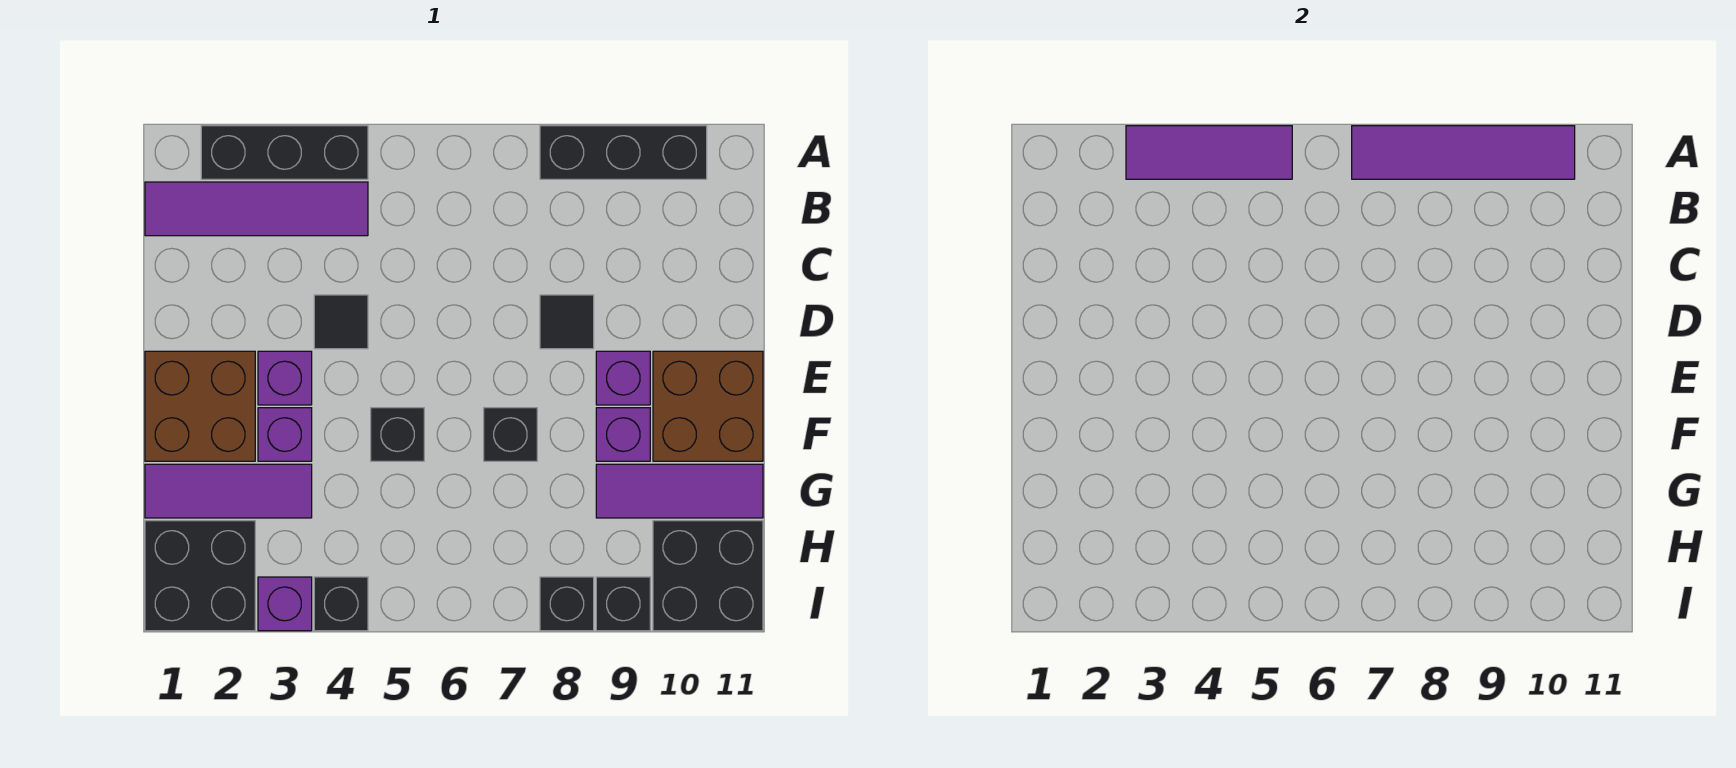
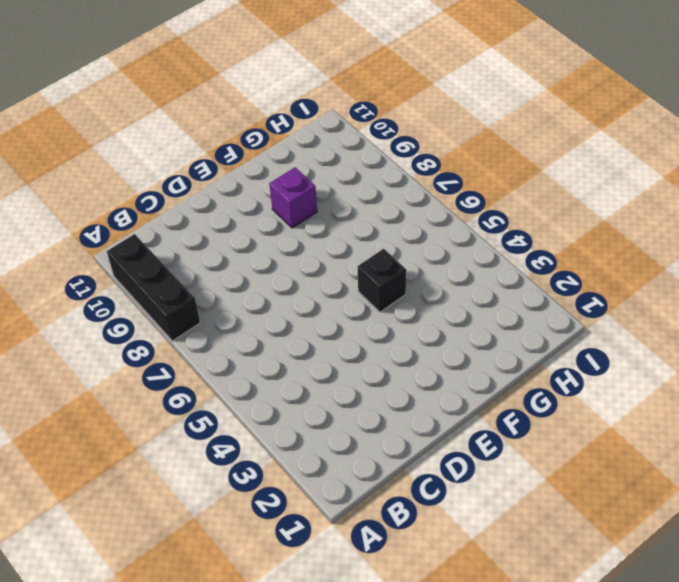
none -> black brick A2:A4 level 1
none -> purple tile B1:B4 level 1
none -> black tile D4 level 1

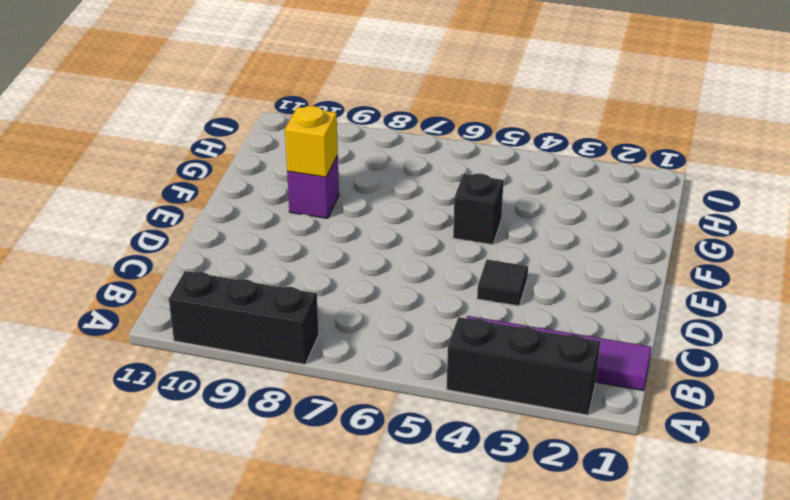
yellow brick F9 level 2 -> none
none -> black tile D8 level 1
none -> brown brick E1:F2 level 1
none -> purple brick E3 level 1

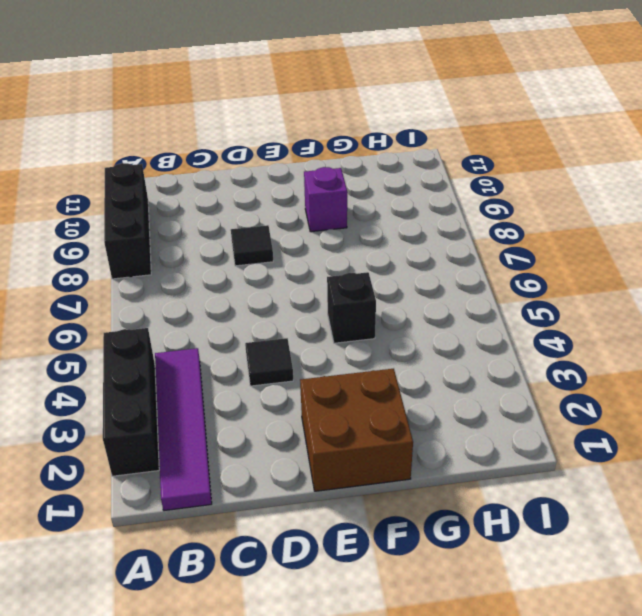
none -> purple brick E3 level 1
none -> purple brick E9 level 1
none -> brown brick E10:F11 level 1

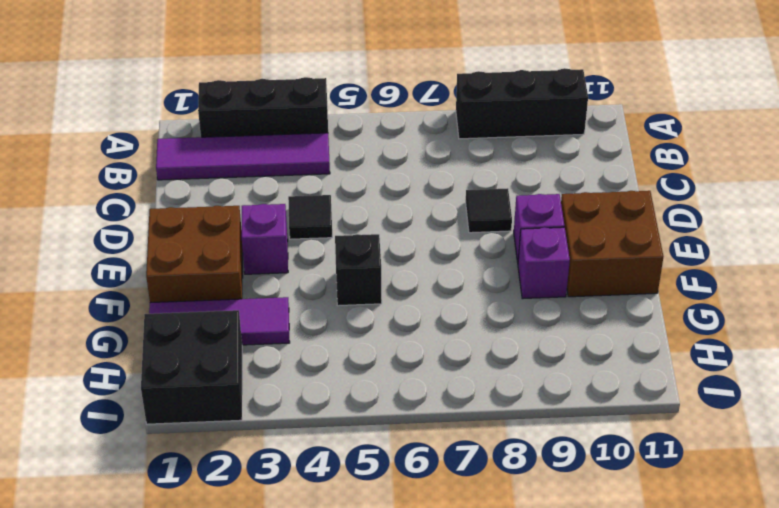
none -> purple brick F3 level 1
none -> black brick F7 level 1
none -> purple tile G9:G11 level 1

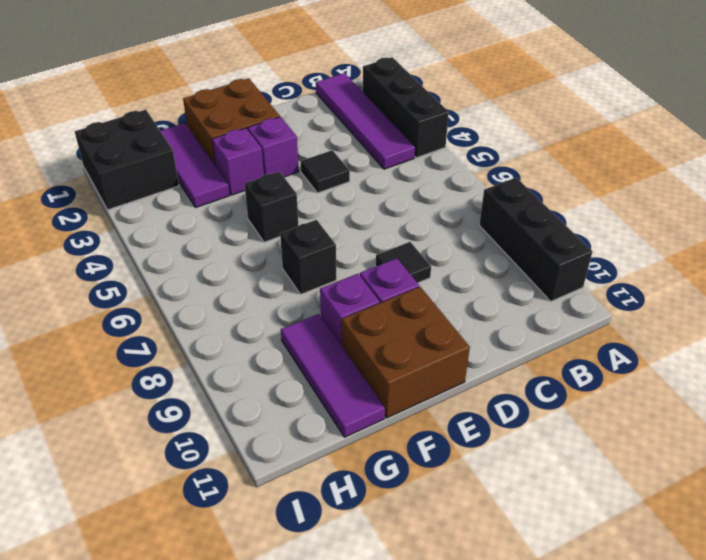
none -> black brick H10:I11 level 1
none -> purple brick I3 level 1
none -> black brick I4 level 1

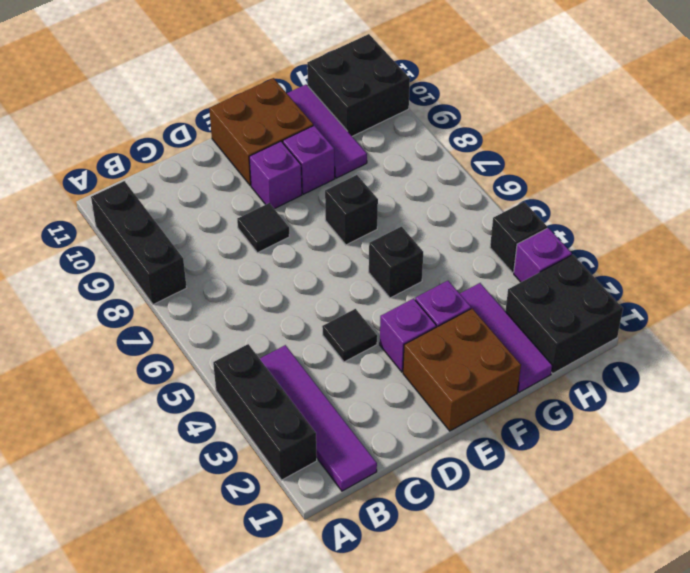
none -> black brick I8 level 1
none -> black brick I9 level 1
none -> purple tile A3:A5 level 2

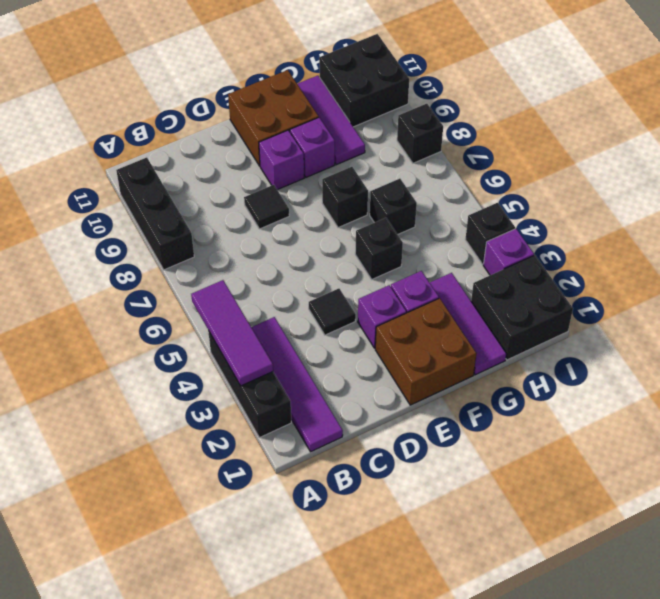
black brick G6 level 1 -> black brick I9 level 1
none -> purple tile A7:A10 level 2

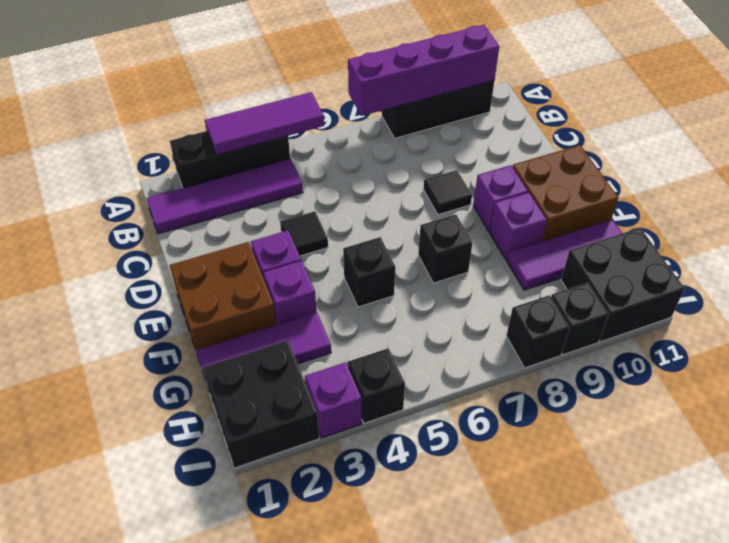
purple brick A7:A10 level 2 -> purple tile A7:A10 level 2

